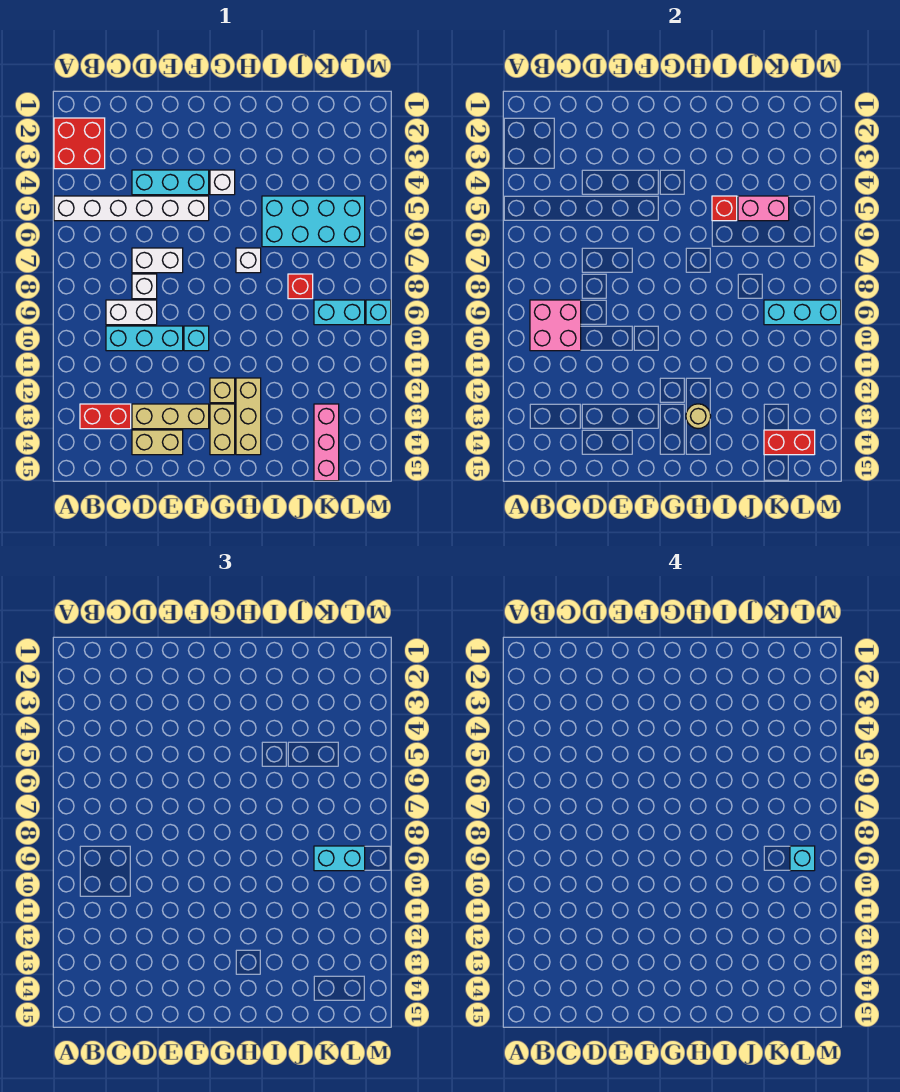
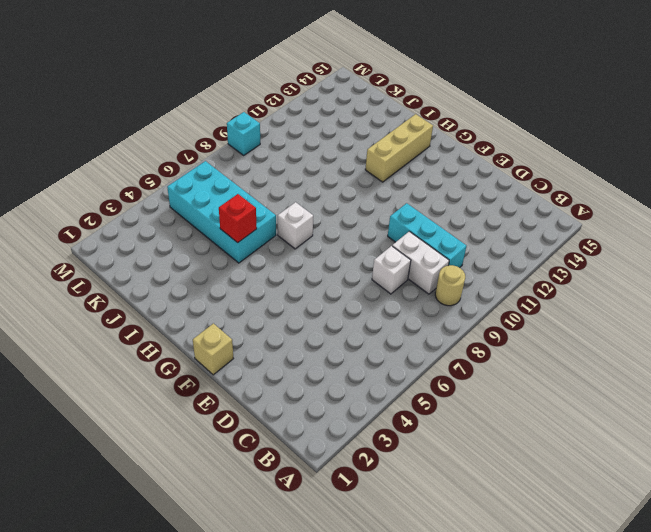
tan round brick B9 level 1 -> tan round brick H13 level 2
tan brick F1 level 1 -> tan brick G12 level 1
none -> red brick A2:B3 level 1
none -> white brick A5:F5 level 1
none -> red brick B13:C13 level 1

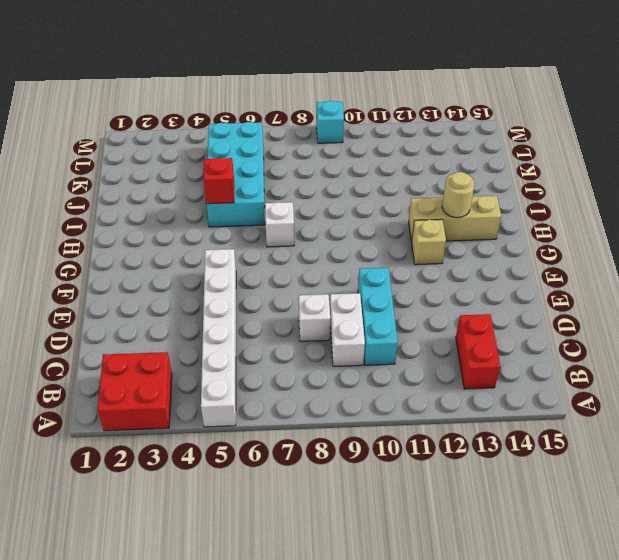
none -> cyan brick D4:F4 level 1
none -> white brick D7:E7 level 1
none -> tan brick D13:F13 level 1

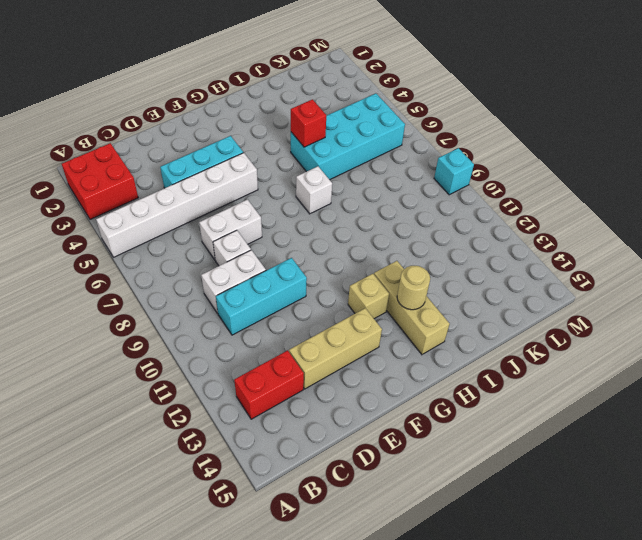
none -> tan brick D14:E14 level 1
none -> cyan brick F10 level 1
none -> white brick G4 level 1

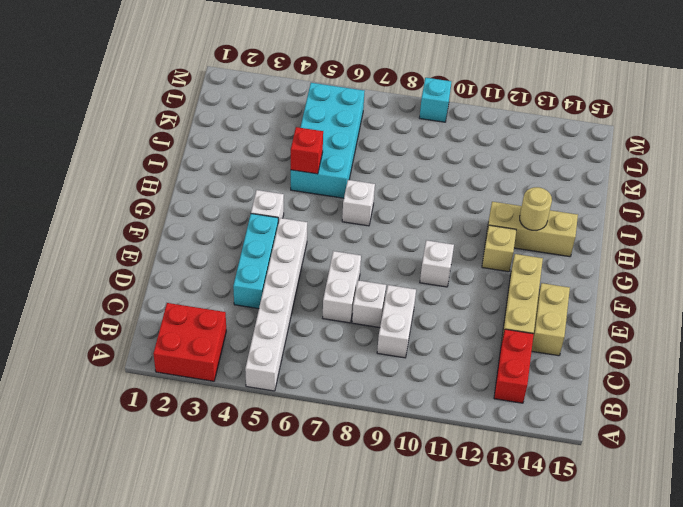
white brick F10 level 1 -> cyan brick F10 level 1
none -> cyan brick C10:E10 level 1
none -> tan brick G13:G14 level 1
none -> red brick J8 level 1

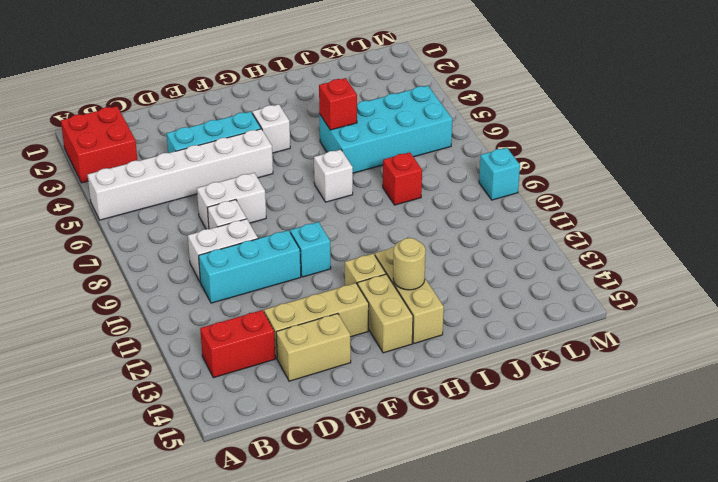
none -> cyan brick K9:L9 level 1
none -> pink brick K13:K15 level 1
none -> pink brick B9:C10 level 2

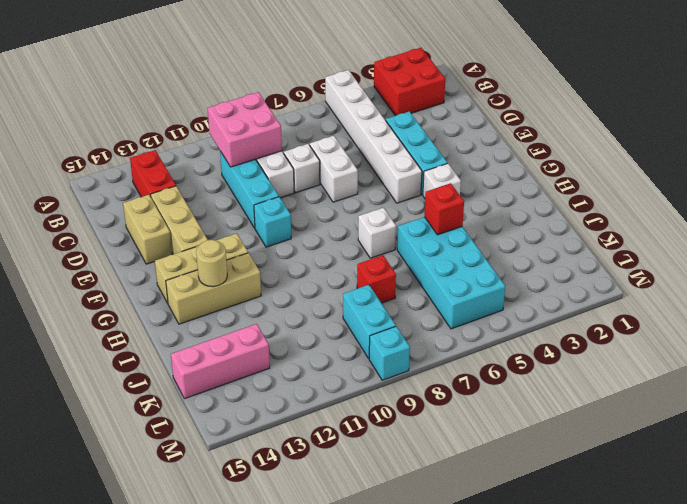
none -> pink brick J5:K5 level 2
none -> cyan brick K9:M9 level 2
none -> red brick K14:L14 level 2

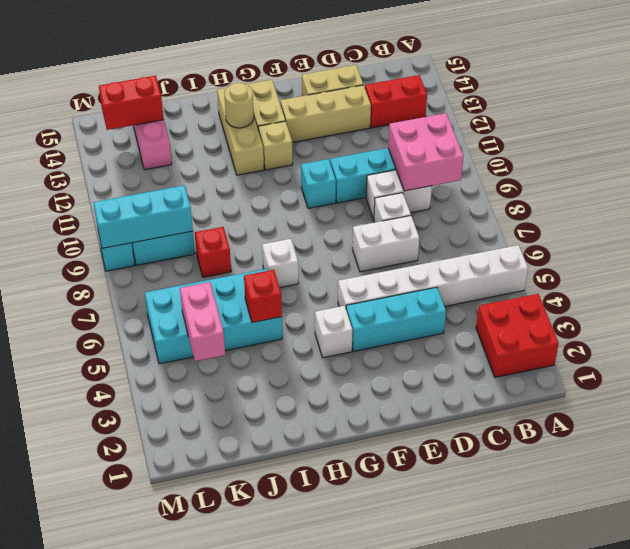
pink brick K4:K5 level 2 -> pink brick J5:K5 level 2
none -> cyan brick K9:L9 level 3
none -> cyan brick L9 level 4

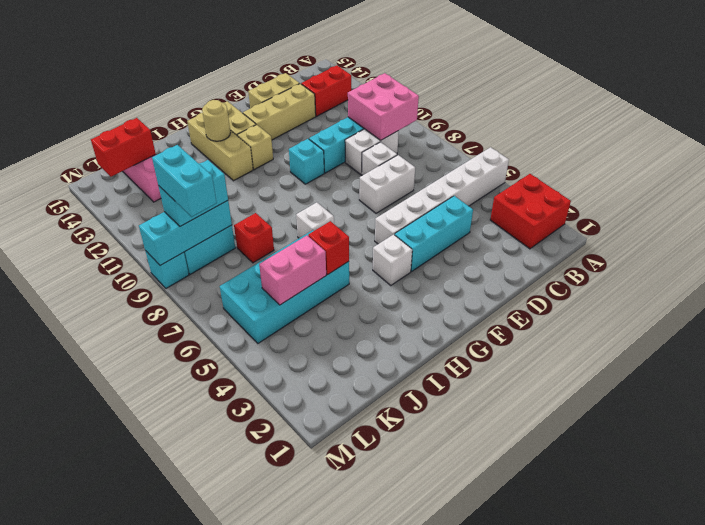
cyan brick L8:L9 level 4 -> cyan brick L9 level 4

